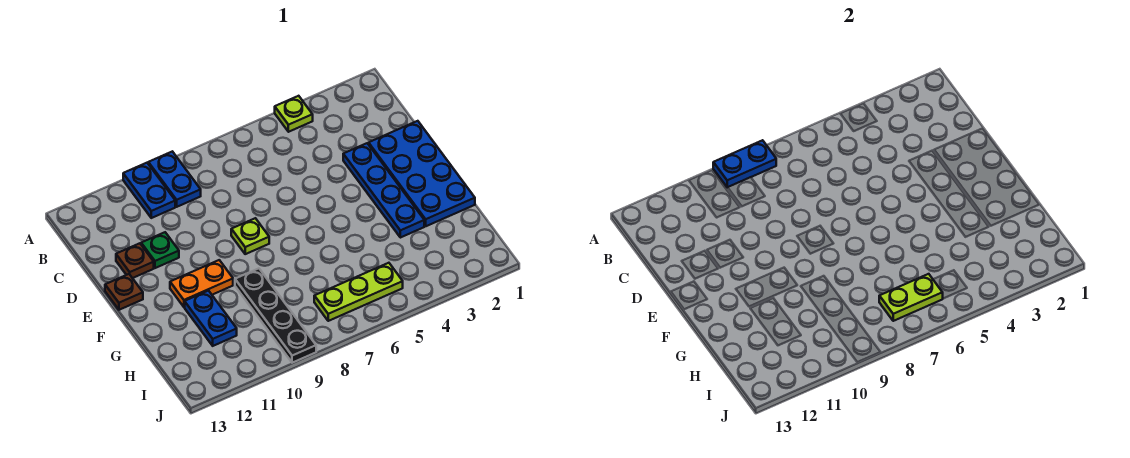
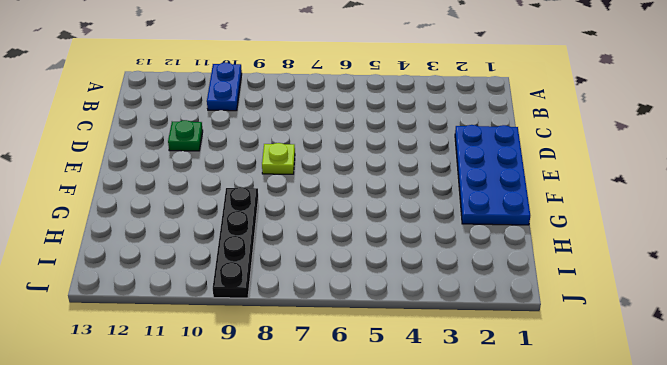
none -> lime plate A4 level 1
none -> blue plate A9:B9 level 1
none -> blue plate D3:G3 level 1

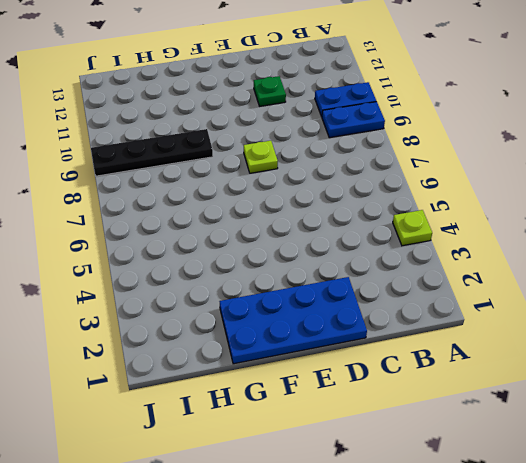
none -> blue plate D3:G3 level 1
none -> brown plate D12 level 1
none -> brown plate E13 level 1

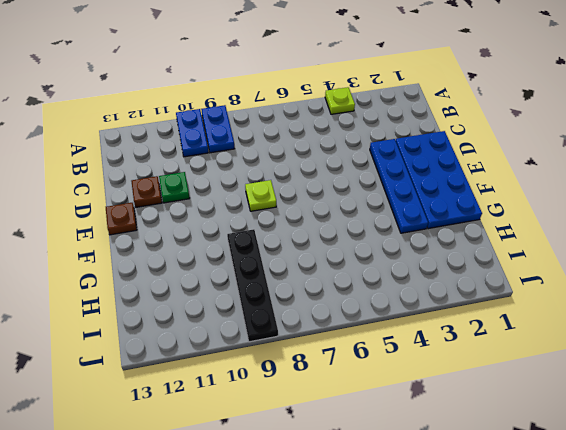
none -> orange plate F10:F11 level 1
none -> blue plate G11:H11 level 1
none -> lime plate I5:I7 level 1

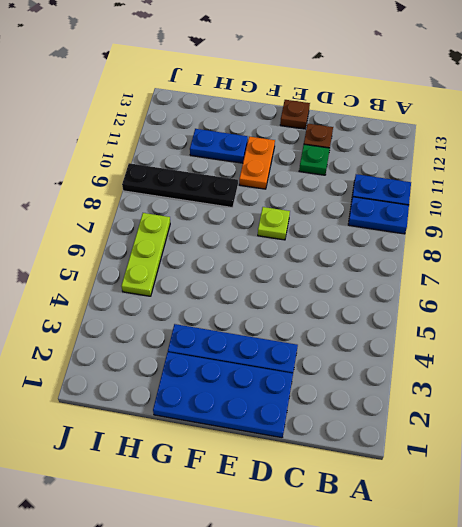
none -> lime plate A4 level 1
none -> blue plate A8:A9 level 2
none -> lime plate I6:I7 level 2

